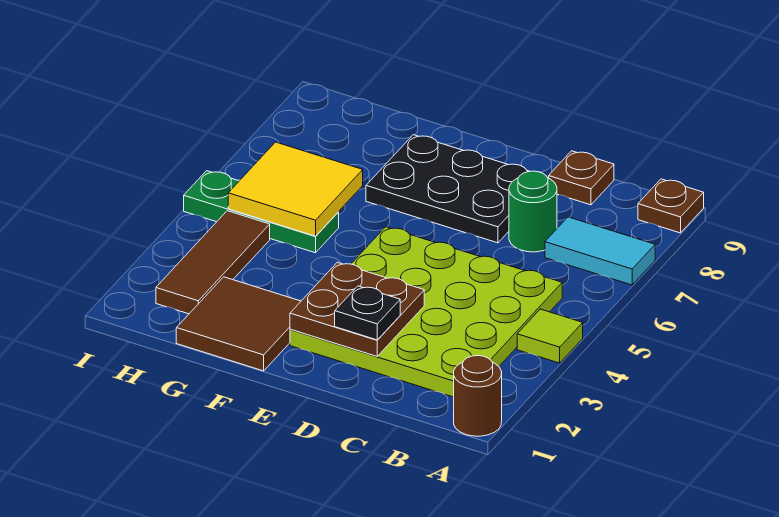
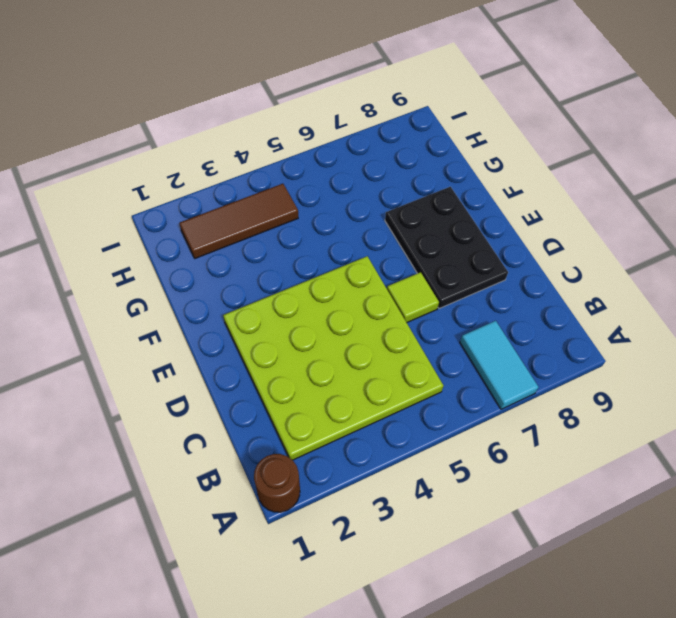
lime tile D6 level 1 -> lime tile A4 level 1
none -> brown plate A9 level 1
none -> green round brick C7 level 1
none -> brown plate C9 level 1

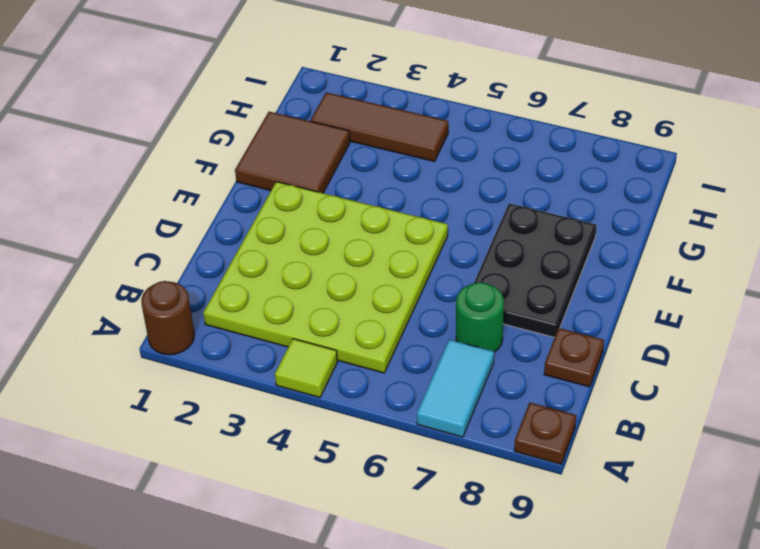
none -> green plate G5:I5 level 1
none -> brown plate D2:E3 level 2
none -> yellow tile G5:H6 level 2

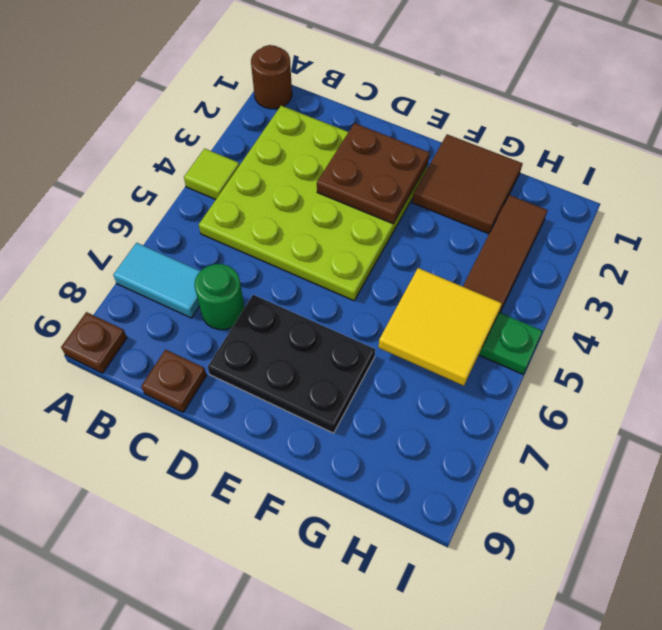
none -> black plate D2 level 3

